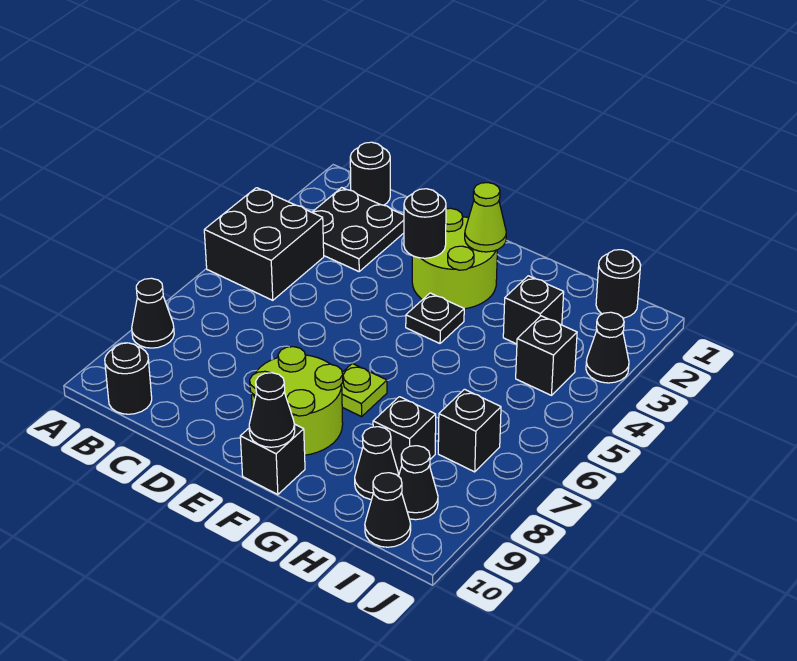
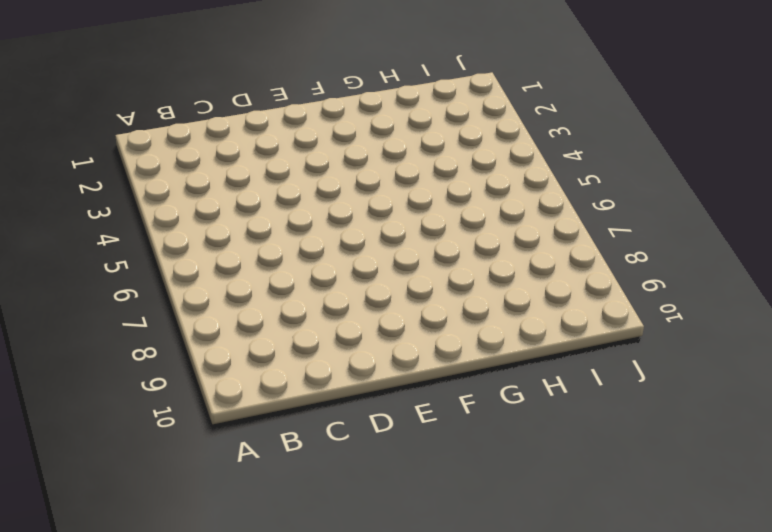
none -> black brick A4:B5 level 1
none -> black cone A8 level 1
none -> black round brick B1 level 1

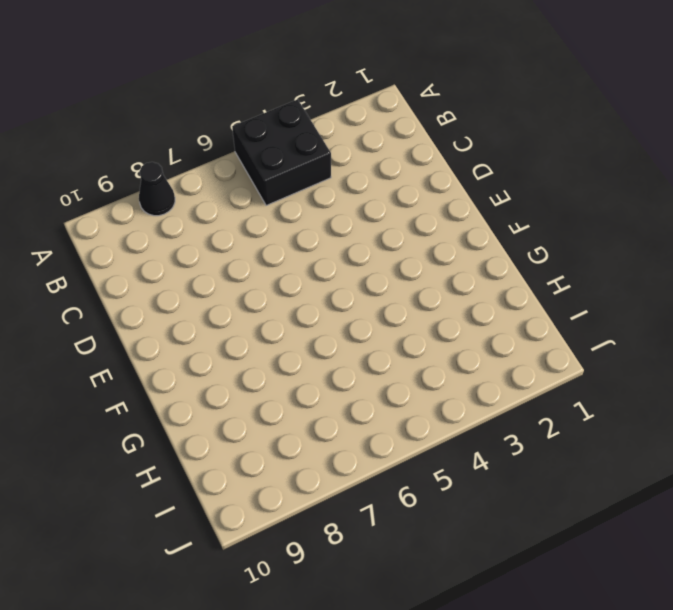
none -> black round brick B1 level 1
none -> black plate B2:C3 level 1
none -> black round brick B10 level 1

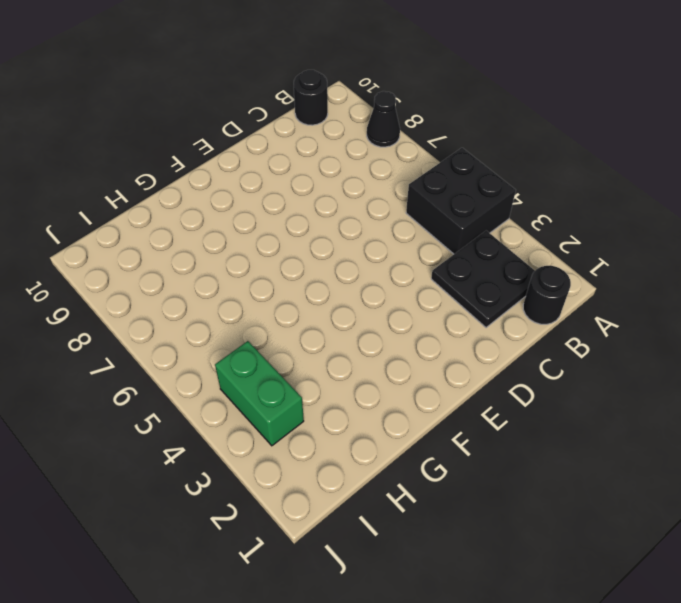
green brick I3:I4 level 1 -> black brick I4 level 1
none -> lime round brick E2:F3 level 1
none -> lime round brick E8:F9 level 1
none -> black plate F4 level 1

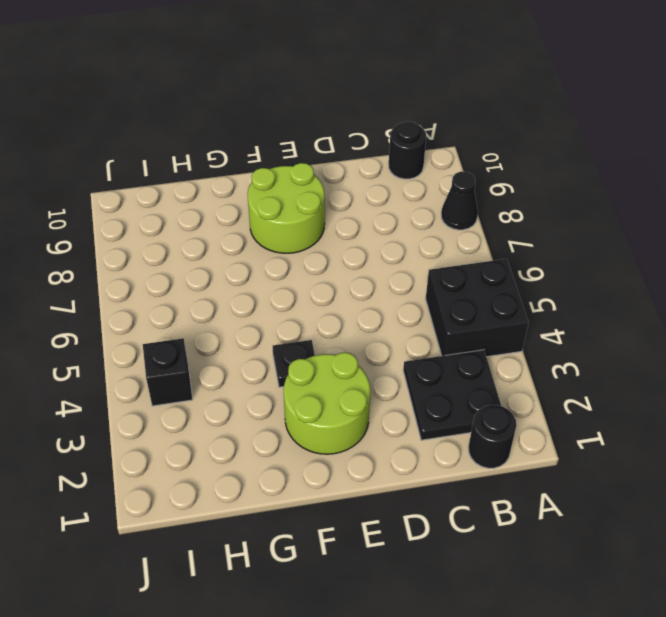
none -> lime plate F7 level 1
none -> black brick F10 level 1
none -> black brick H3 level 1

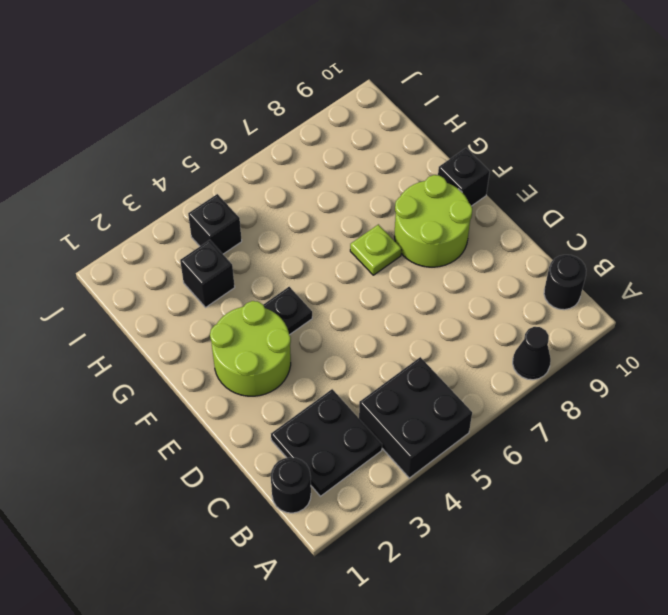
none -> black brick H8 level 1
none -> black cone H9 level 1
none -> black round brick I1 level 1

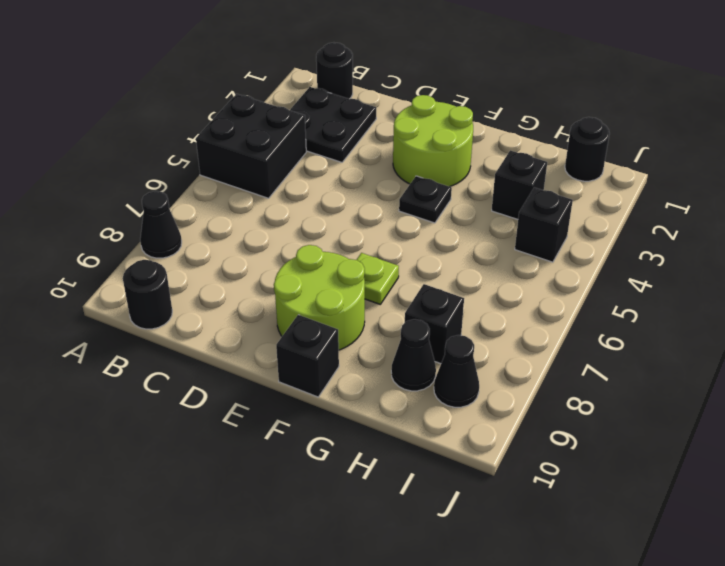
none -> black brick I7 level 1
none -> black cone I10 level 1
none -> black cone J3 level 1

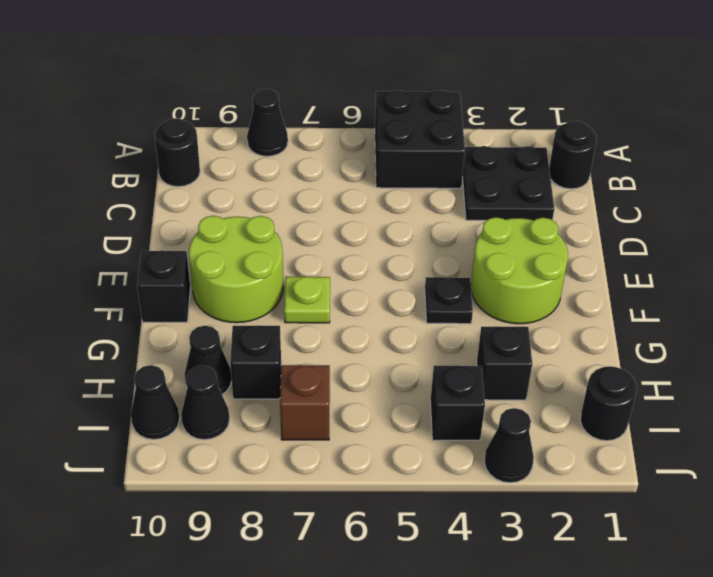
brown brick I7 level 1 -> black brick I7 level 1
none -> black round brick E3 level 2
none -> lime cone F2 level 2
none -> black cone F10 level 2

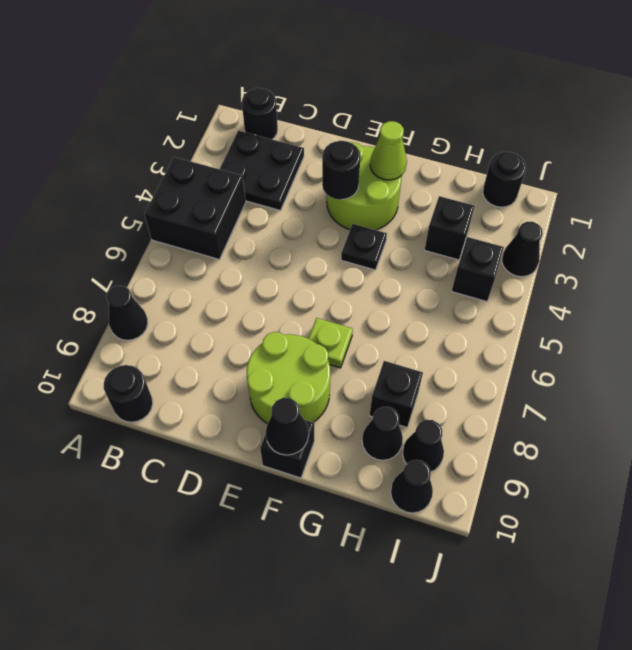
none -> black brick I7 level 1

